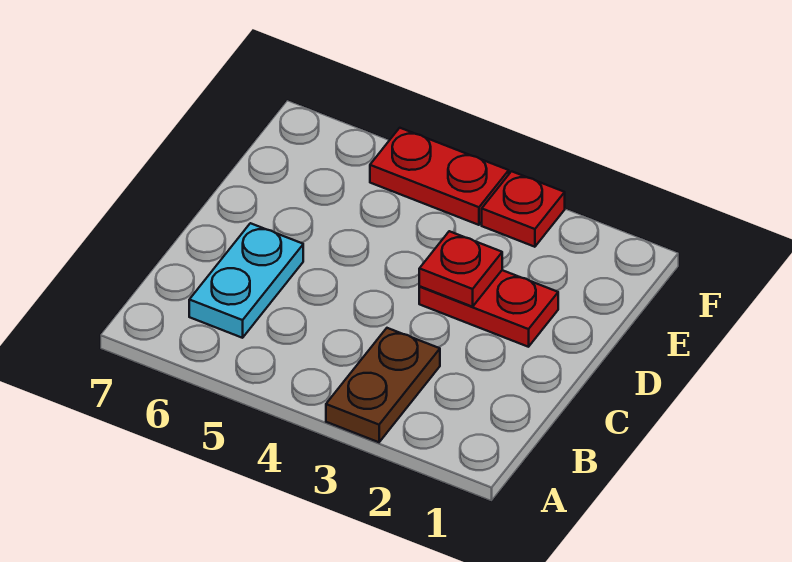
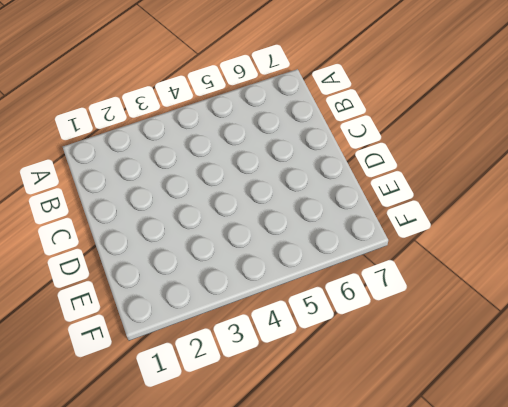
none -> brown plate A3:B3 level 1
none -> cyan plate B6:C6 level 1

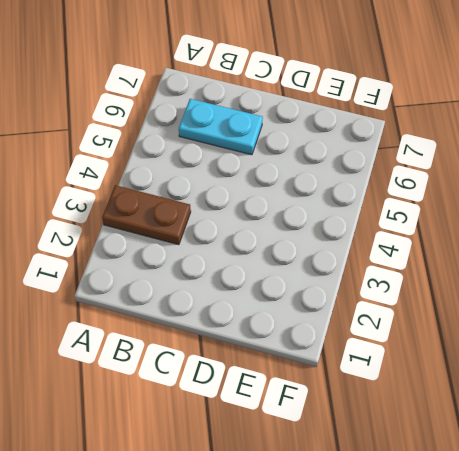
none -> red plate D2:D3 level 1
none -> red plate F3 level 1

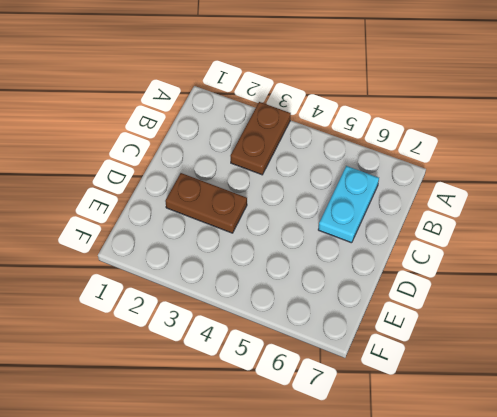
brown plate D2:D3 level 1 -> red plate D2:D3 level 1
none -> red plate F3 level 1
none -> red plate F4:F5 level 1

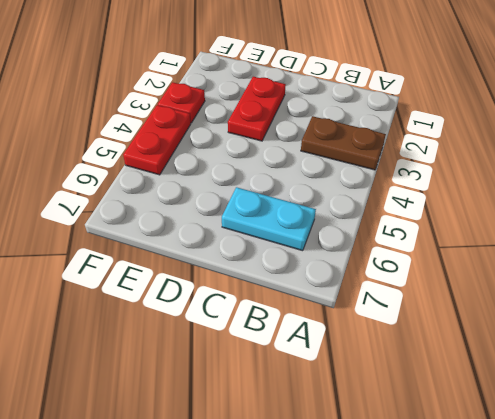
none -> red plate D3 level 2

